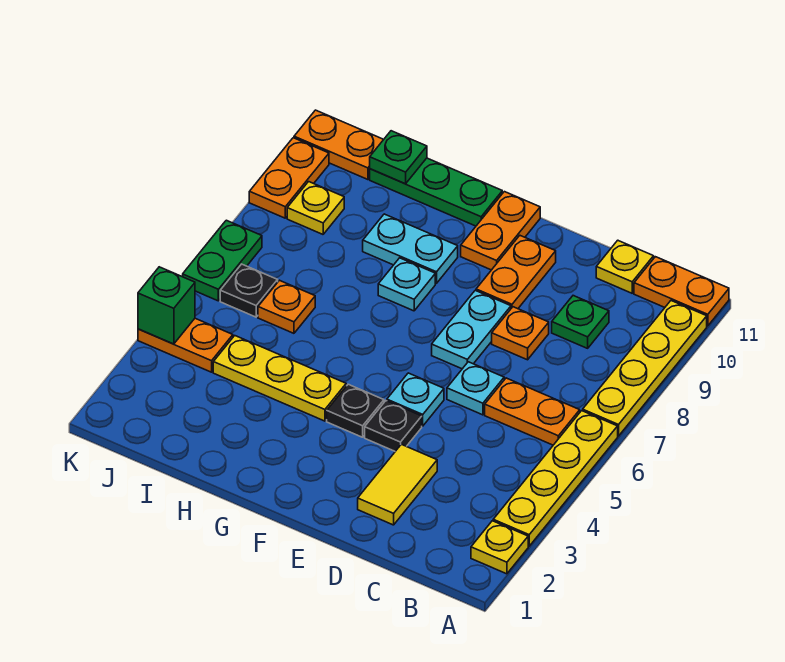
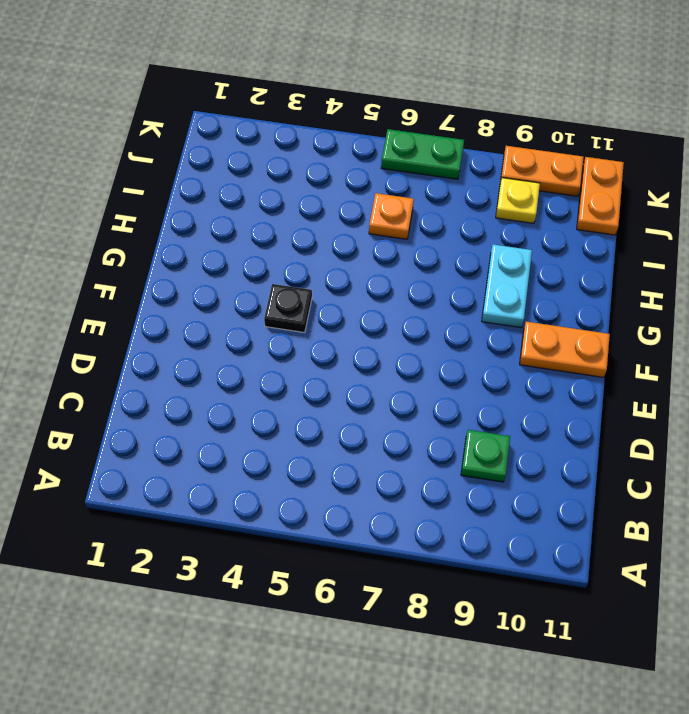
none -> yellow plate A2 level 1
none -> yellow plate A3:A6 level 1
none -> yellow plate A7:A10 level 1

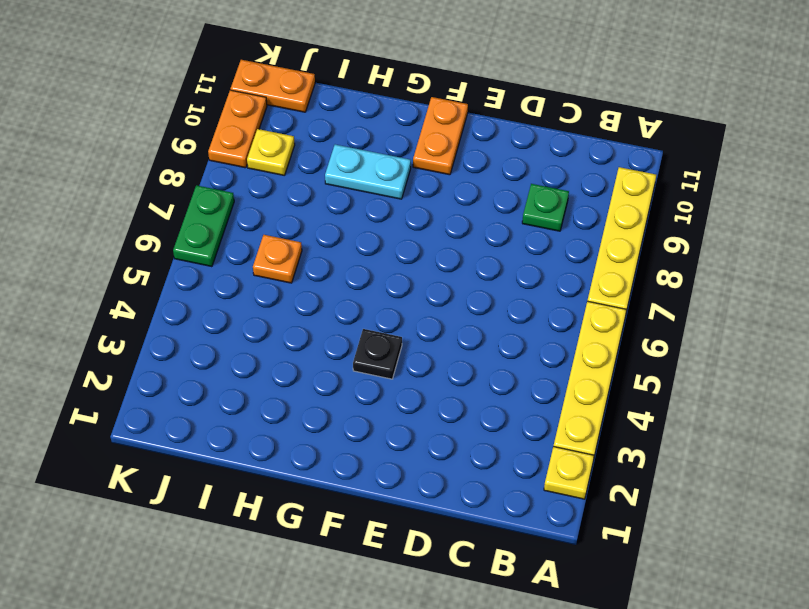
none -> orange plate A11:B11 level 1
none -> orange plate B6:C6 level 1
none -> yellow plate C11 level 1

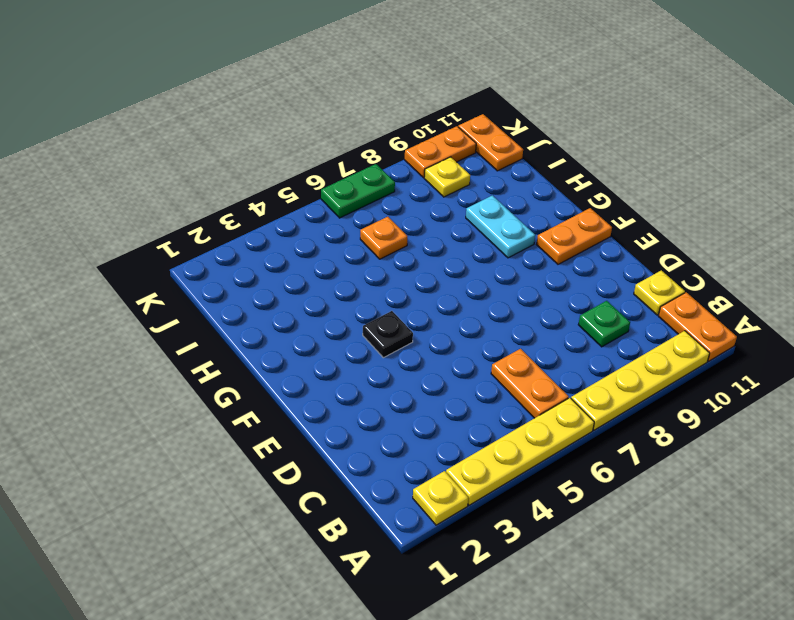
none -> yellow tile D2:D3 level 1
none -> cyan plate D6 level 1
none -> orange plate D8 level 1

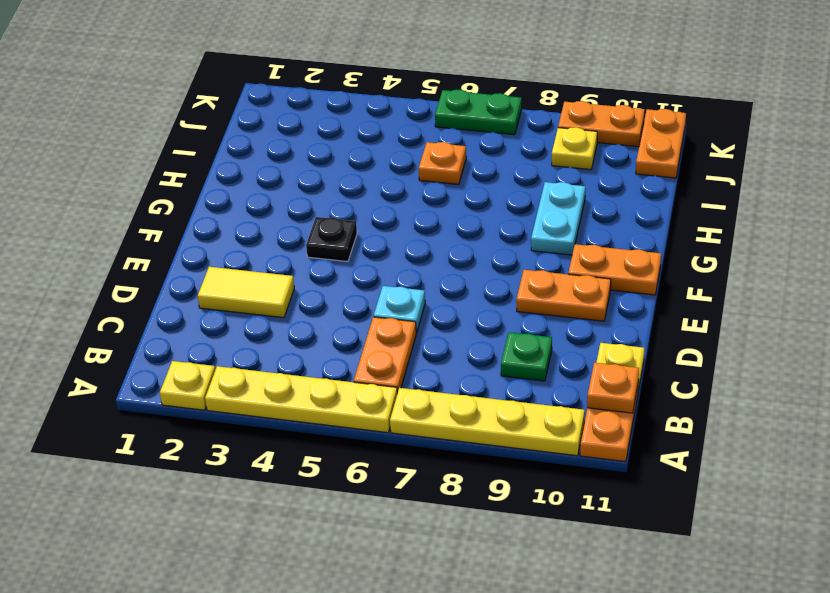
orange plate B11 level 2 -> orange plate D8 level 1
none -> black plate E4 level 1
none -> cyan plate E5 level 1
none -> cyan plate E7:E8 level 1

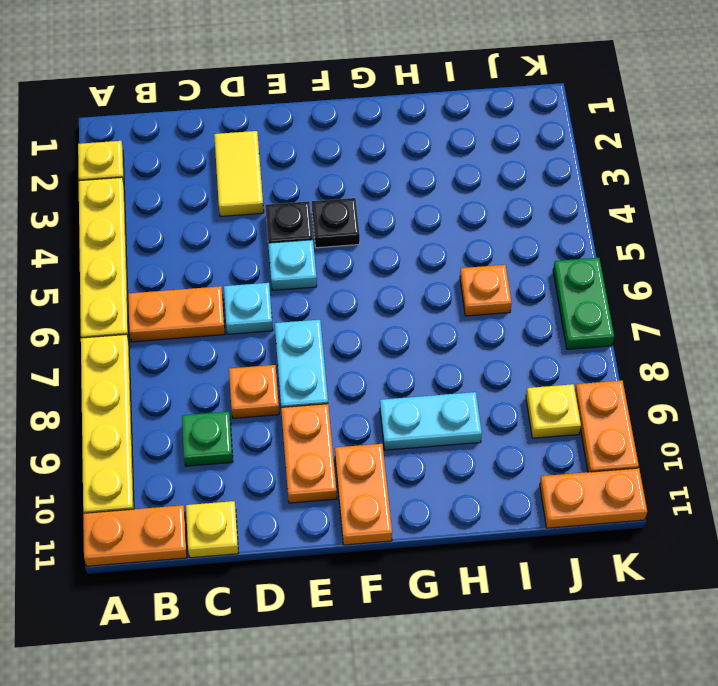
none -> yellow plate G4:I4 level 1
none -> cyan plate G8 level 1
none -> green plate G11:I11 level 1

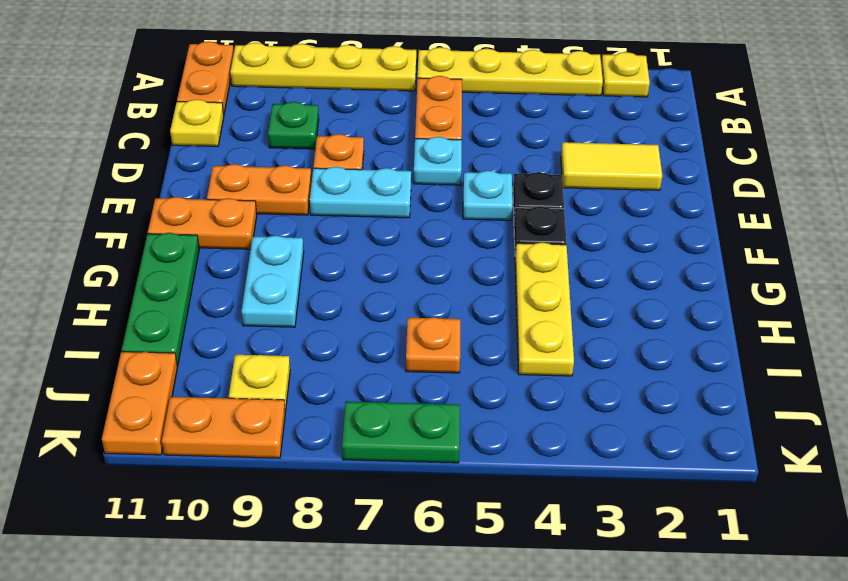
none -> cyan plate G8 level 1
none -> orange plate J4:K4 level 1
none -> black plate J6 level 1

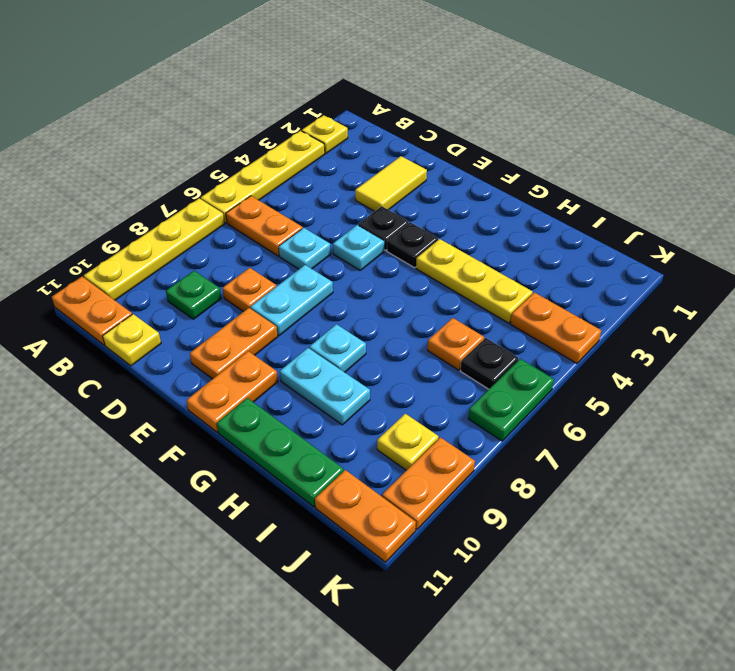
none -> green plate I11 level 2
none -> green brick K4 level 2

